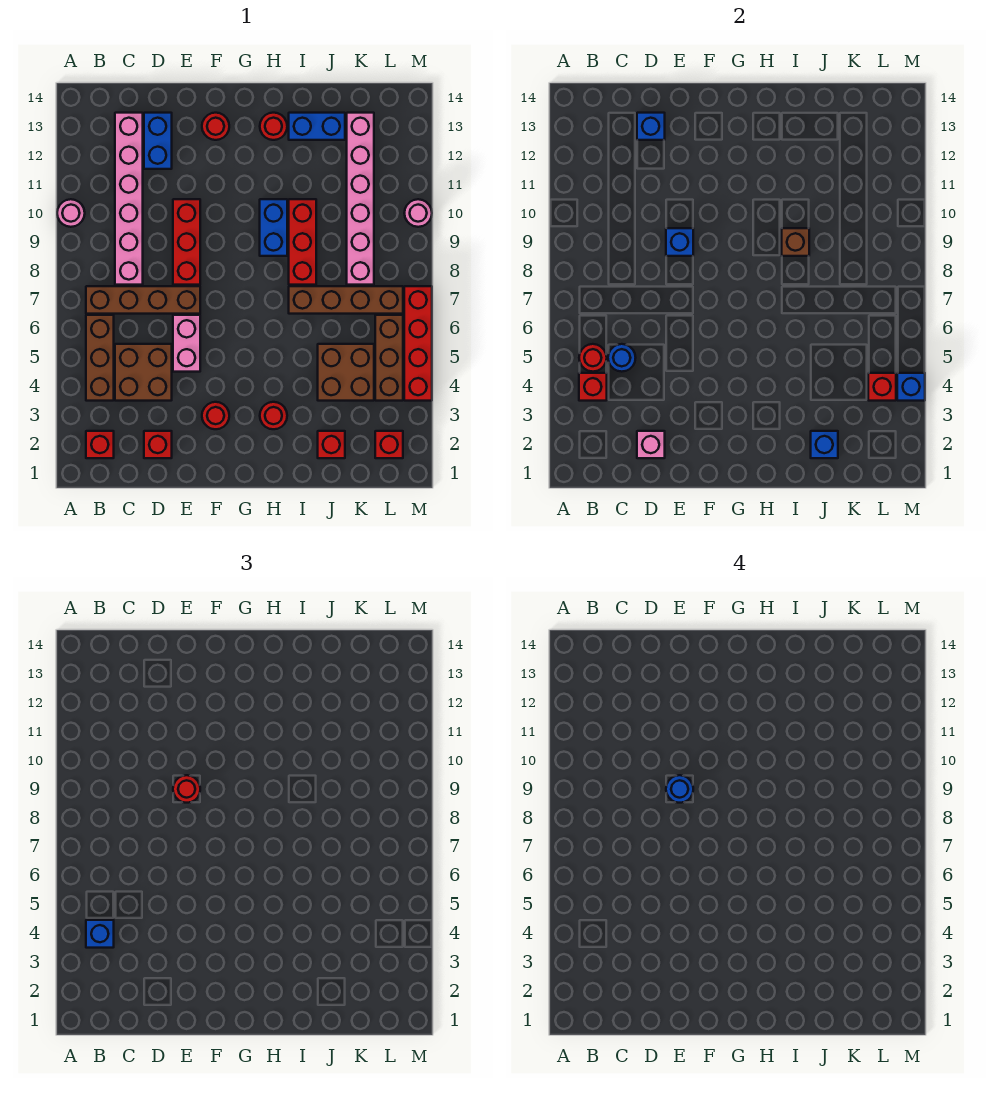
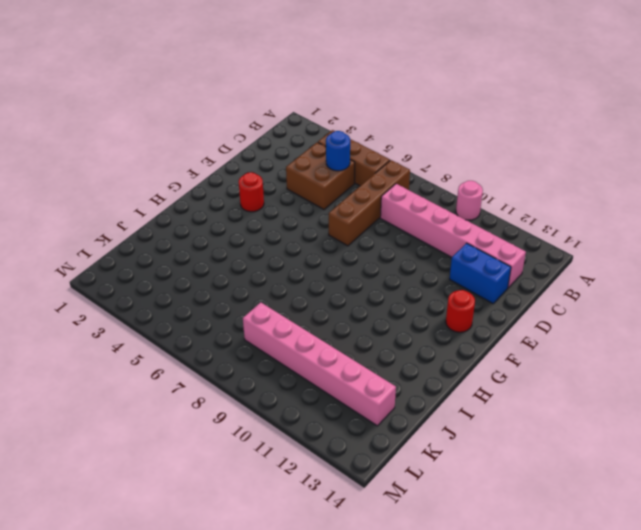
none -> red brick B2 level 1
none -> red brick D2 level 1
none -> pink brick E5:E6 level 1
none -> red brick E8:E10 level 1

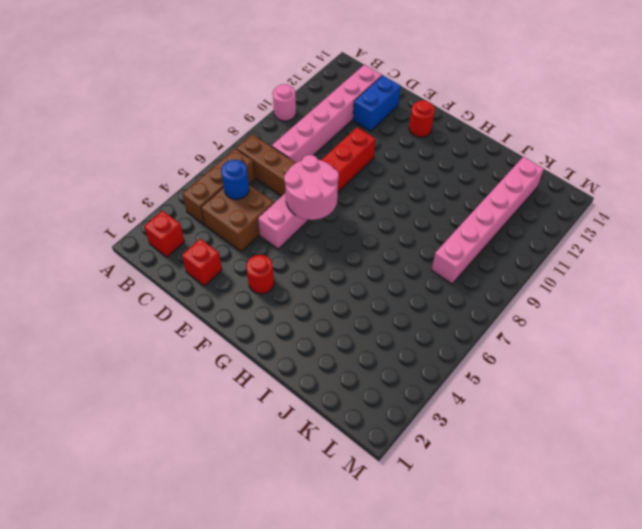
pink round brick E6:F7 level 2 -> none
none -> red round brick H3 level 1
none -> blue brick H9:H10 level 1
none -> red round brick H13 level 1
none -> brown brick I7:L7 level 1

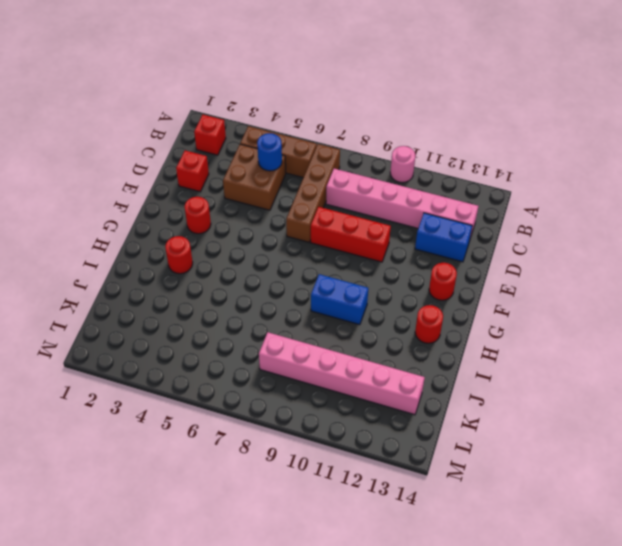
none -> pink brick E5:E6 level 1
none -> brown brick I7:L7 level 1
none -> red brick I8:I10 level 1
none -> blue brick I13:J13 level 1

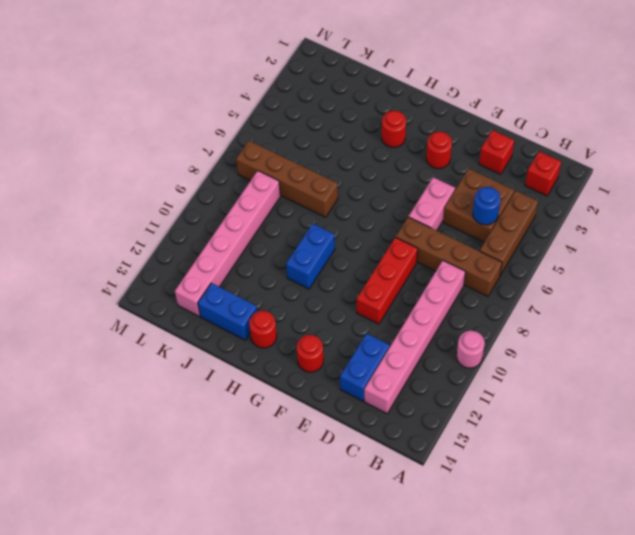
none -> red brick I8:I10 level 1
none -> red brick J2 level 1
none -> brown brick J4:K5 level 1
none -> red brick L2 level 1

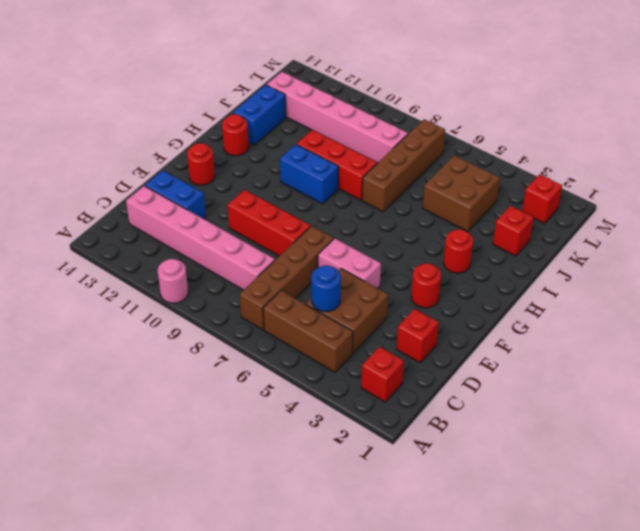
none -> brown brick L4:L6 level 1
none -> red brick M4:M7 level 1
none -> pink round brick M10 level 1
none -> red brick B4 level 2

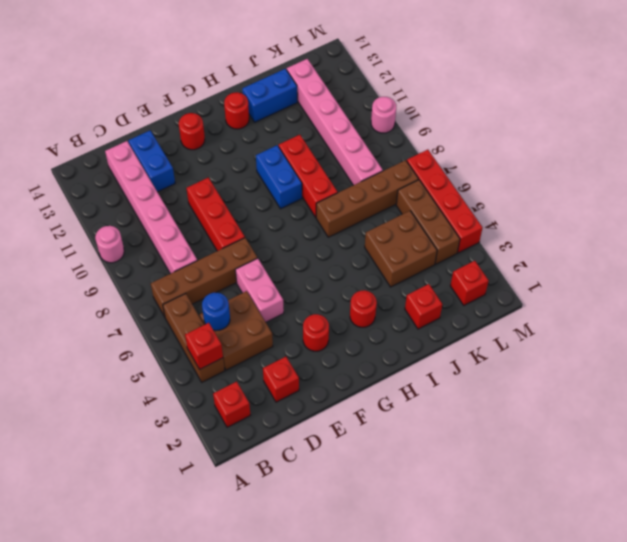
none -> red round brick B5 level 2
none -> pink brick D2 level 2
none -> blue brick D13 level 2
none -> blue brick E9 level 2

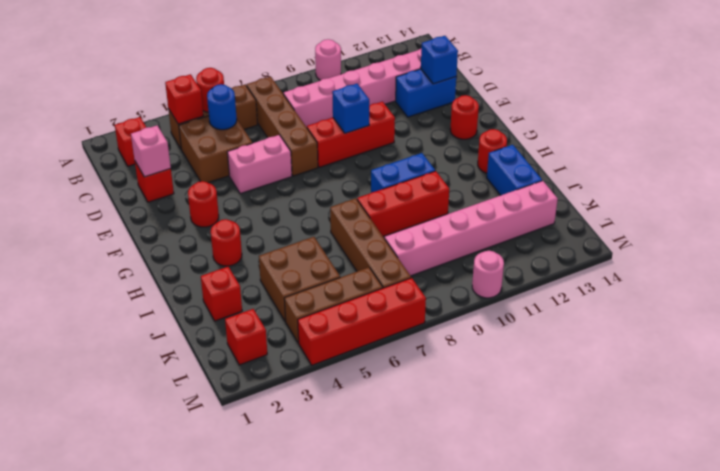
none -> brown brick I9 level 2
none -> blue brick J2 level 2
none -> red brick L4 level 2
none -> blue brick M4 level 2

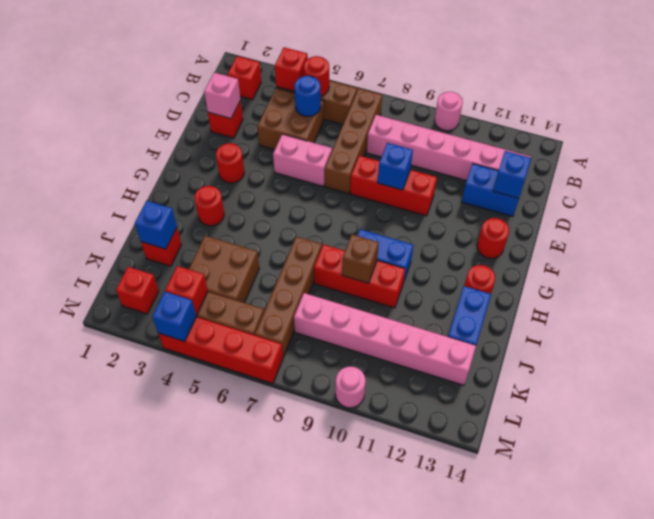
none -> blue brick B4 level 3
none -> red round brick E9 level 3
none -> blue round brick E9 level 4

